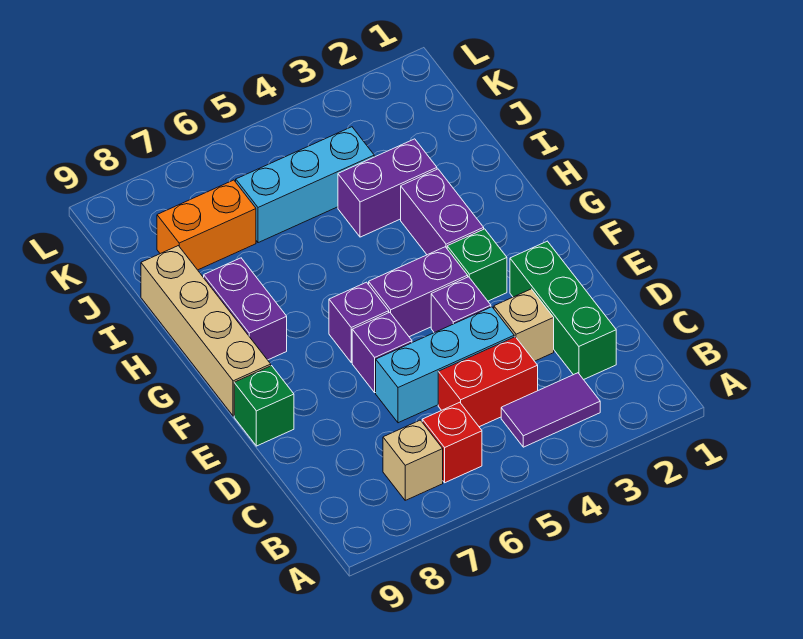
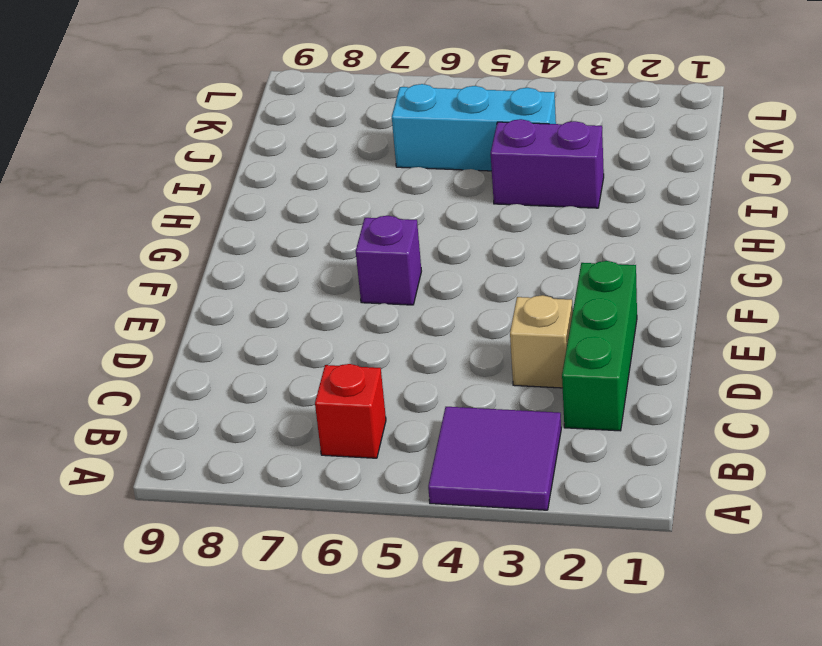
purple tile A3:B4 level 1 -> purple tile B3:B4 level 1
none -> tan brick B7 level 1
none -> red brick C4:C5 level 1
none -> cyan brick D4:D6 level 1

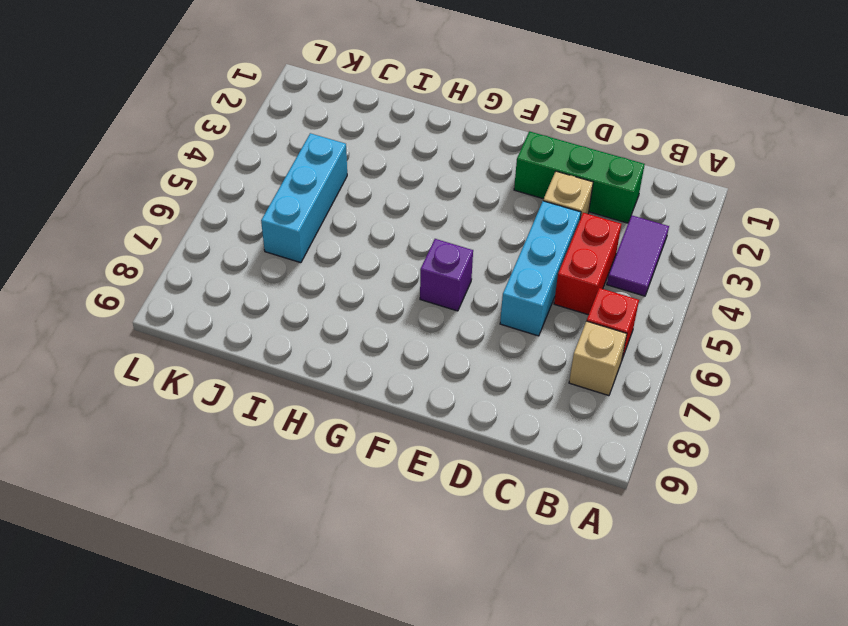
none -> purple brick E4 level 1
none -> purple brick E6 level 1
none -> green brick E9 level 1

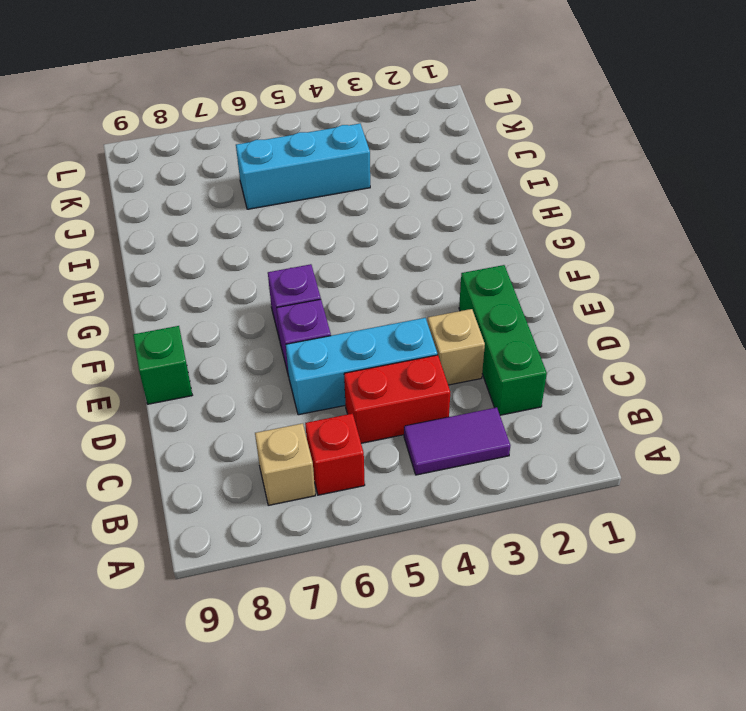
none -> purple brick E4 level 1
none -> green brick F3 level 1
none -> purple brick F4:F5 level 1

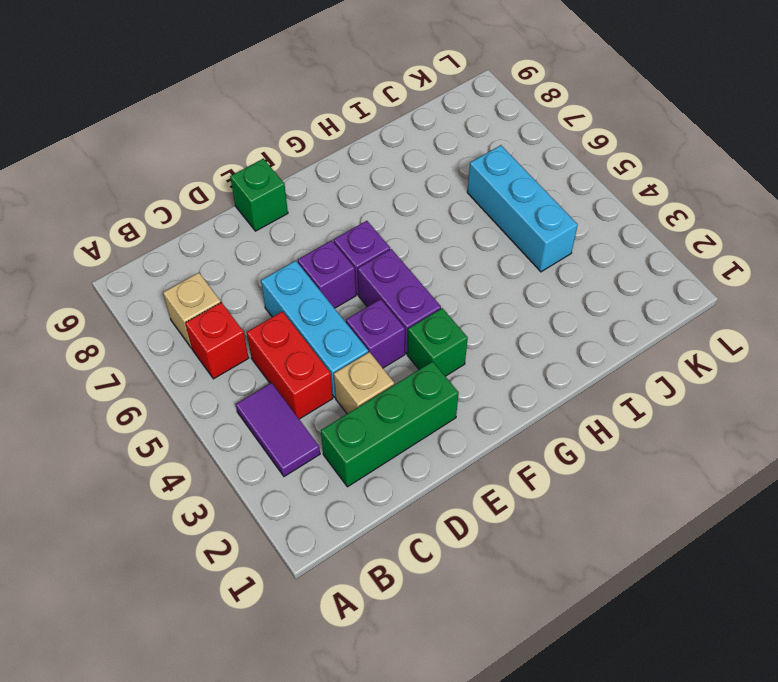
none -> tan brick F9:I9 level 1
none -> purple brick G3:H3 level 1
none -> purple brick G8:H8 level 1

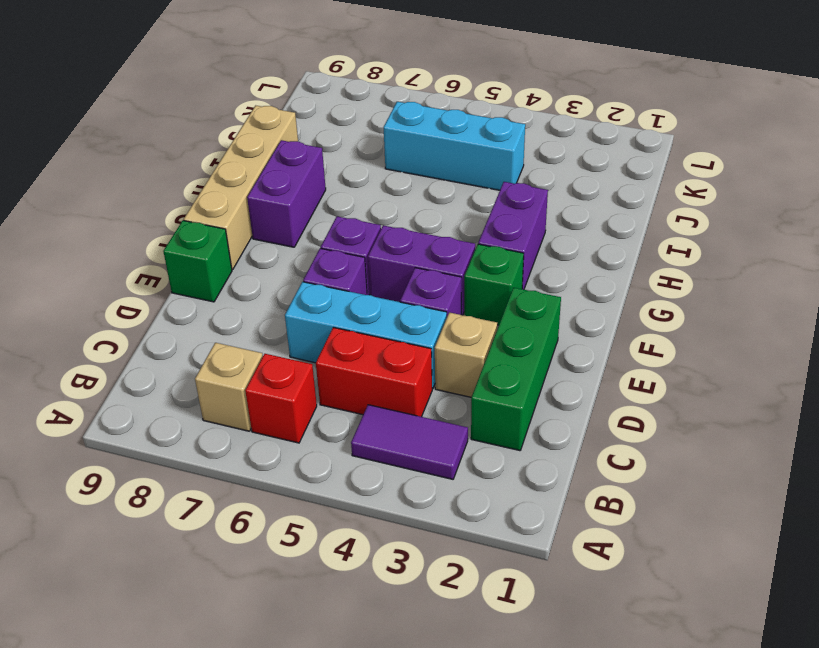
none -> purple brick I3:I4 level 1
none -> orange brick J7:J8 level 1

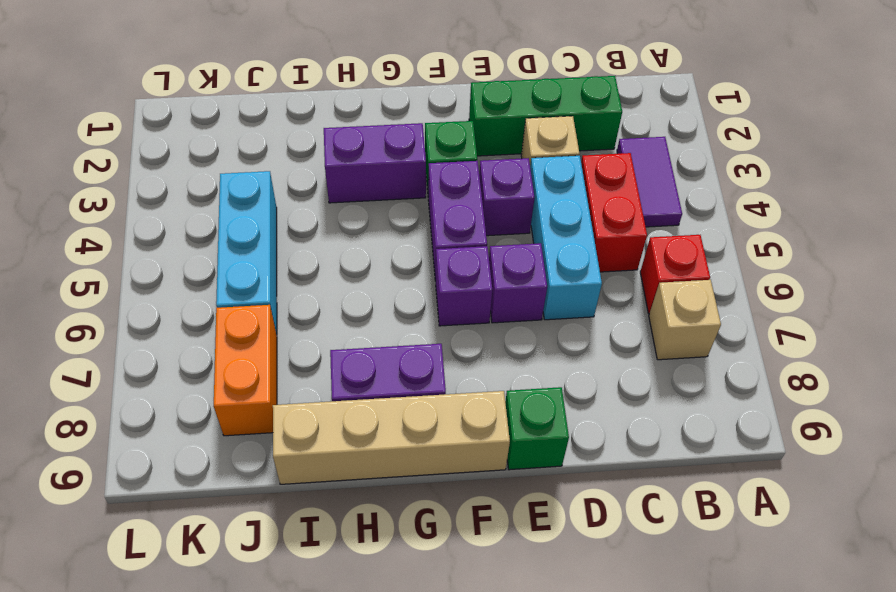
none -> purple brick I3:I4 level 1

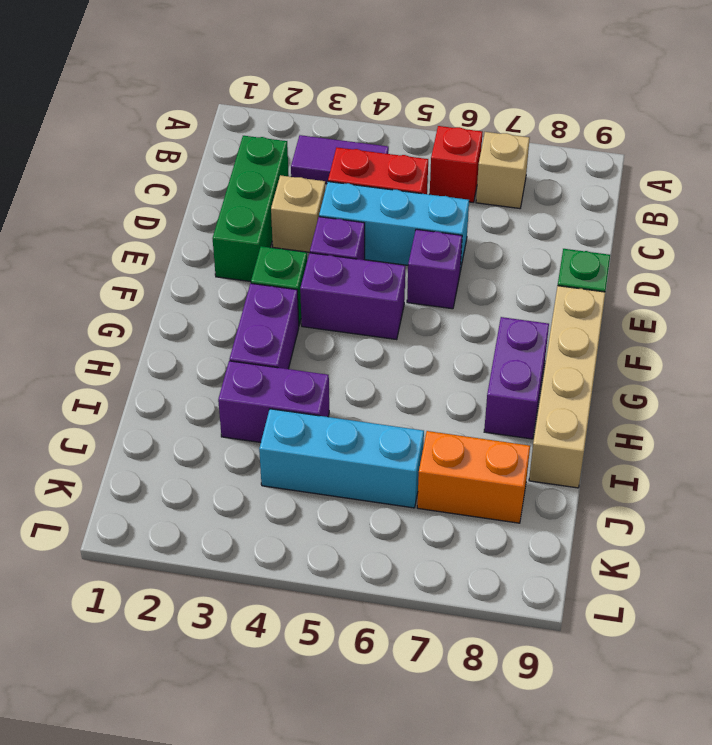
none -> purple brick F6 level 1

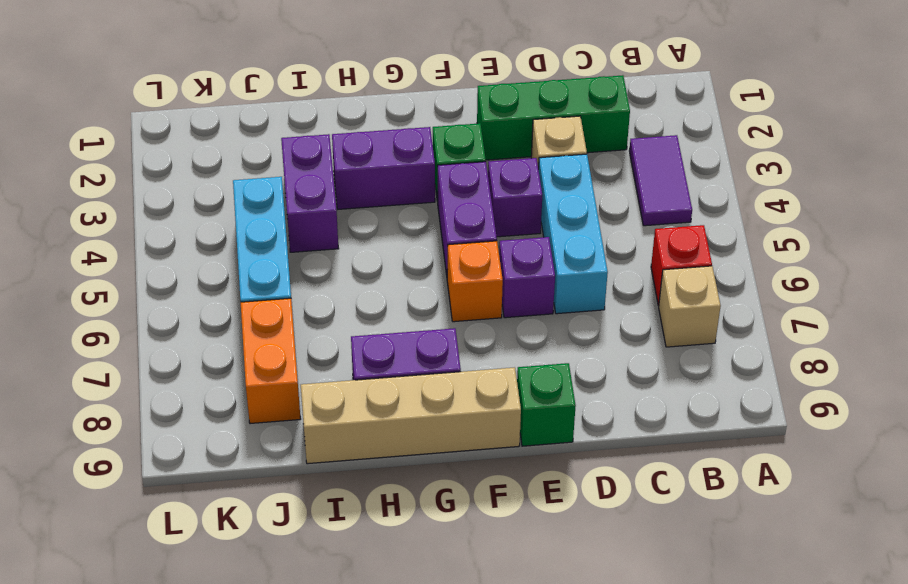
orange brick F6 level 1 -> purple brick F6 level 1
none -> red brick C4:C5 level 1

